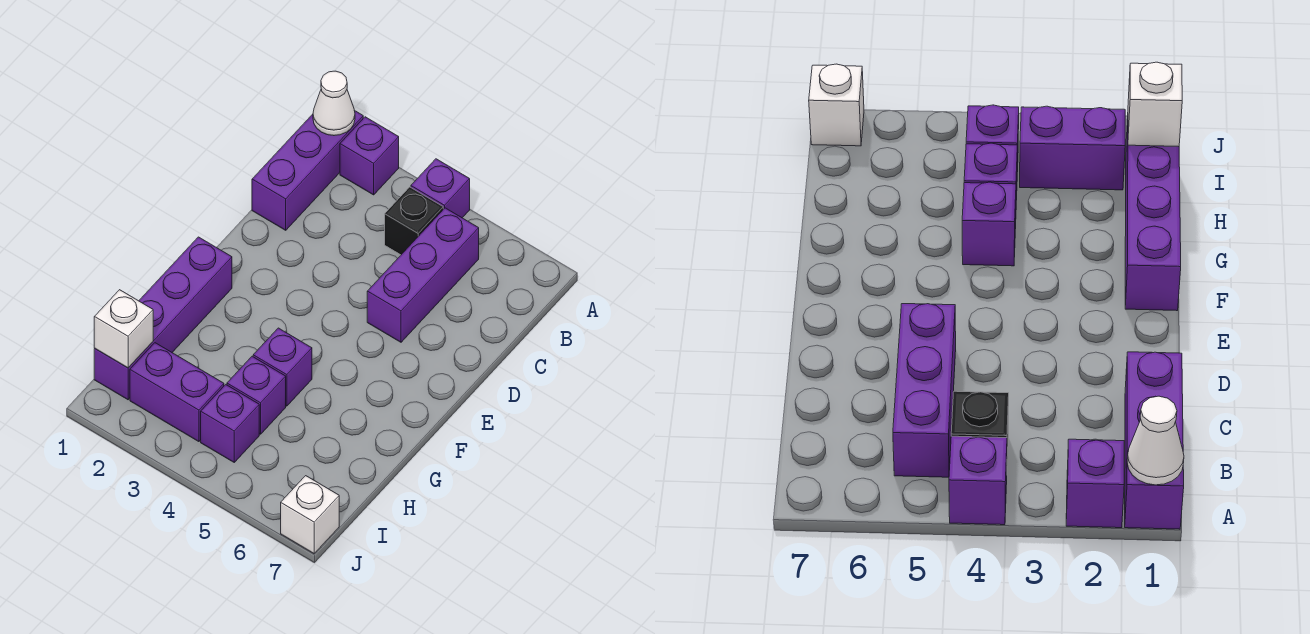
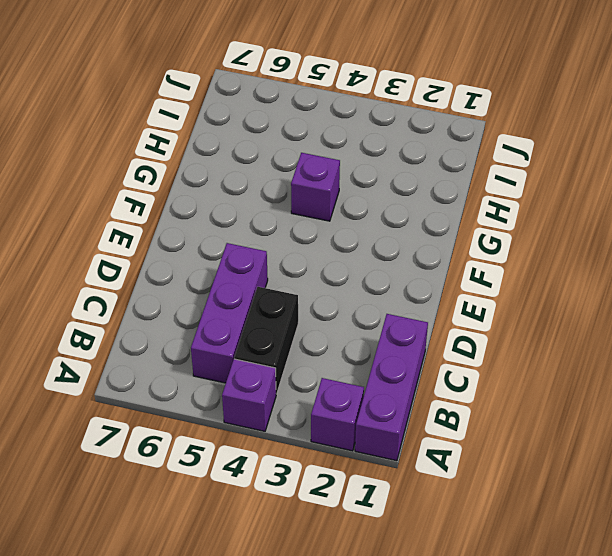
black brick B4:C4 level 1 -> black brick B4 level 1
none -> purple brick F1:I1 level 1
none -> purple brick H4 level 1
none -> purple brick I2:I3 level 1

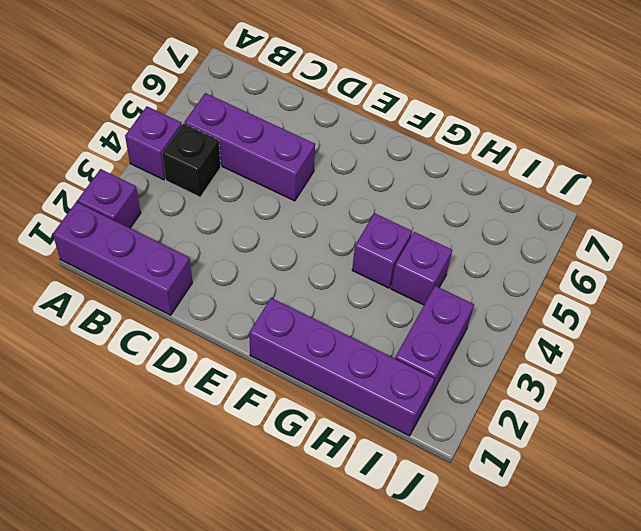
none -> purple brick I4 level 1
none -> white brick J7 level 1
none -> white cone A1 level 2

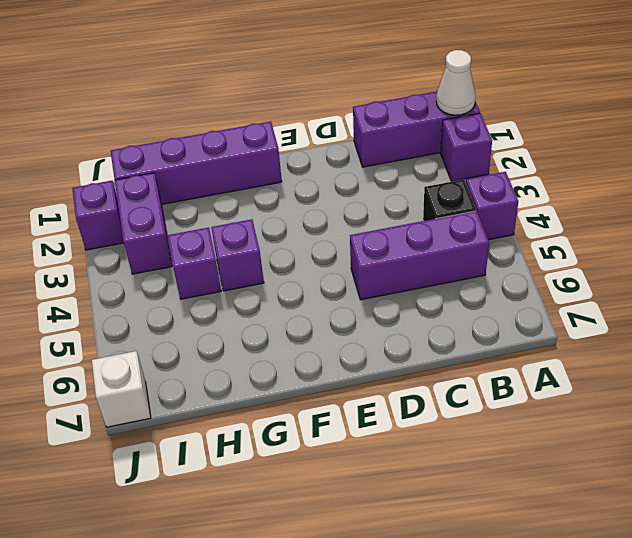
purple brick J2 level 1 -> purple brick I4 level 1
none -> white brick I1 level 2

